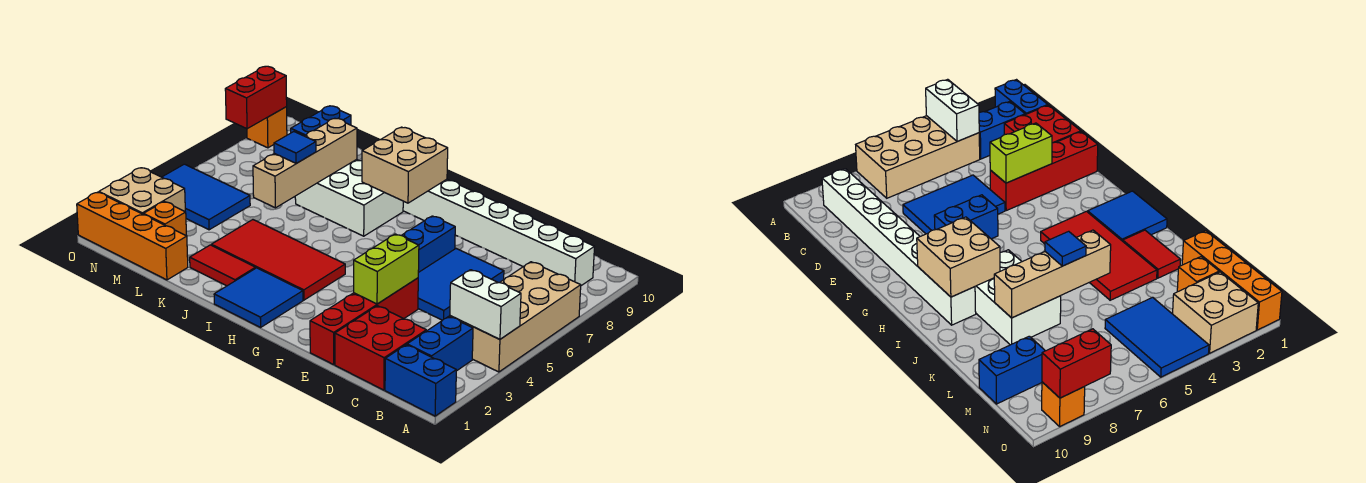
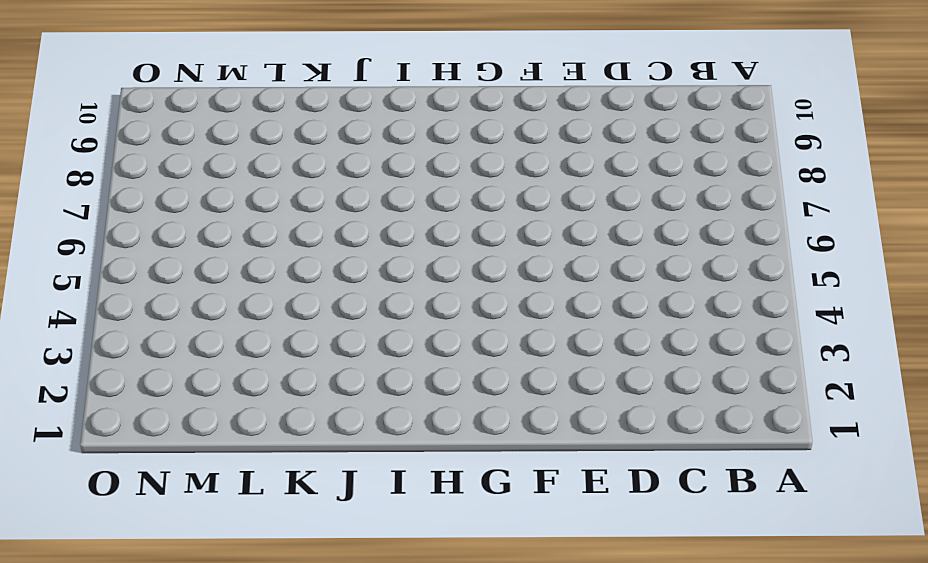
none -> blue brick A1:B1 level 1
none -> tan brick A4:B7 level 1
none -> blue brick B2:B3 level 1

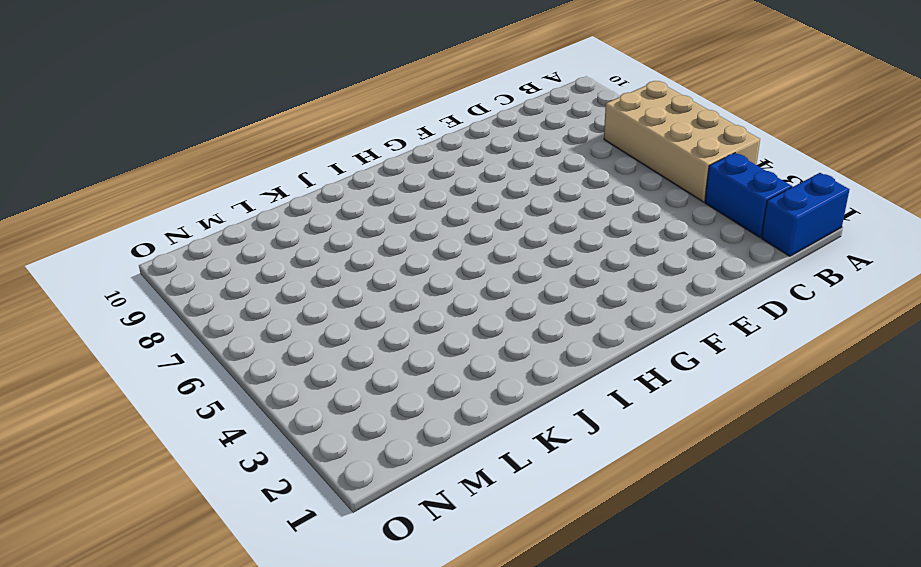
none -> white brick B9:I9 level 1
none -> red brick C1:D2 level 1
none -> blue tile D5:E7 level 1

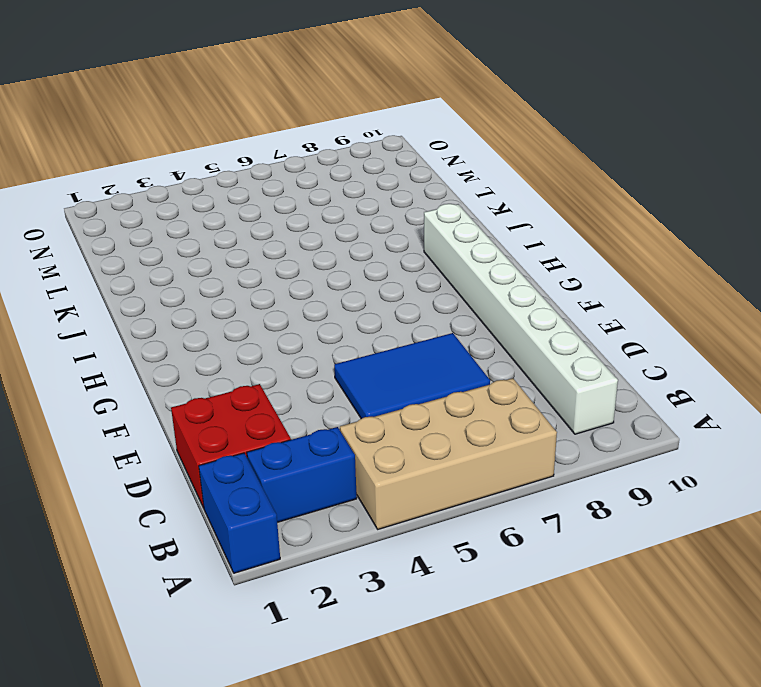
none -> red brick E1:E4 level 1
none -> blue brick F6:F7 level 1
none -> blue tile H1:I2 level 1

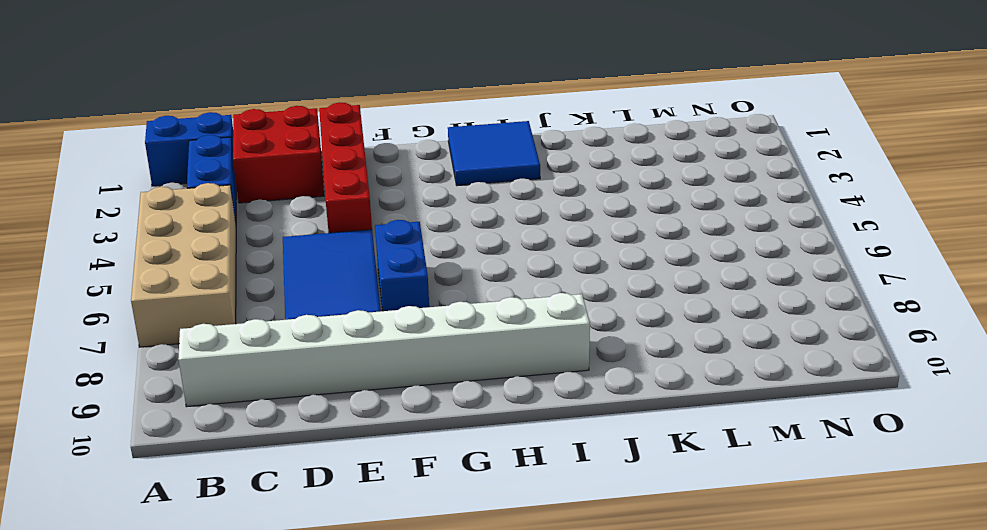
none -> red tile H3:K4 level 1
none -> white brick I7:K8 level 1
none -> red tile J2:K2 level 1

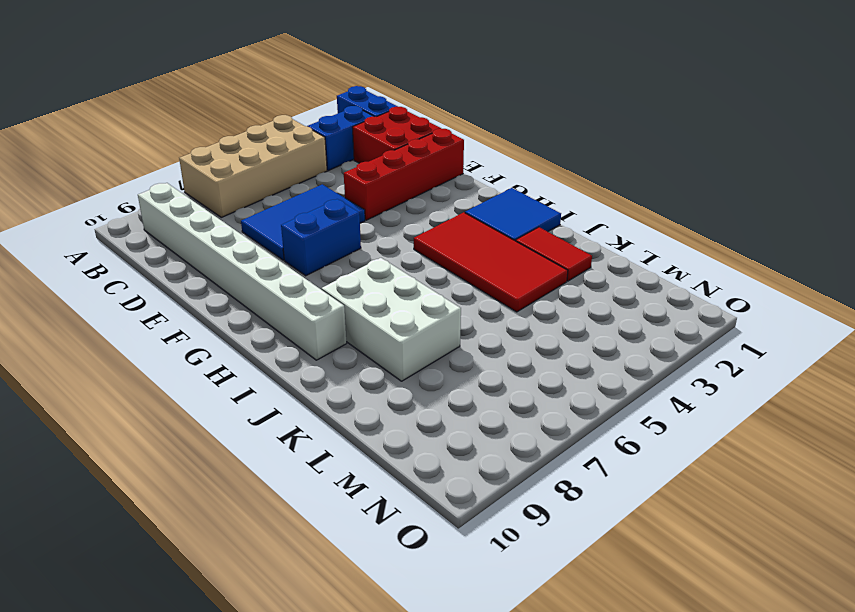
none -> orange brick L1:O1 level 1
none -> orange brick M2 level 1
none -> blue tile M4:O5 level 1

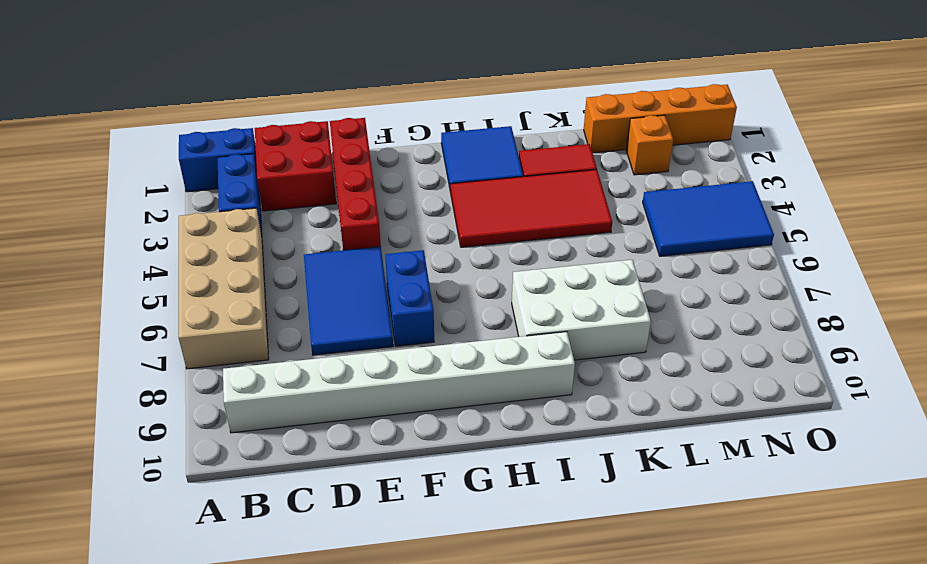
none -> blue brick M9:M10 level 1
none -> tan brick N2:O3 level 1
none -> orange brick O9 level 1

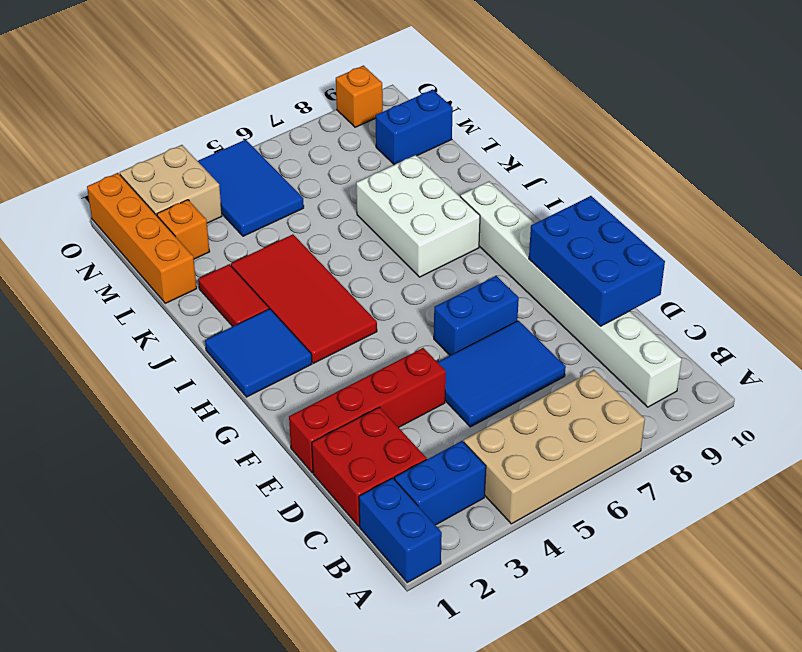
blue brick D9:F10 level 2 -> none
none -> white brick A4:B4 level 2
none -> lime brick E3:E4 level 2
none -> tan brick H8:I9 level 2

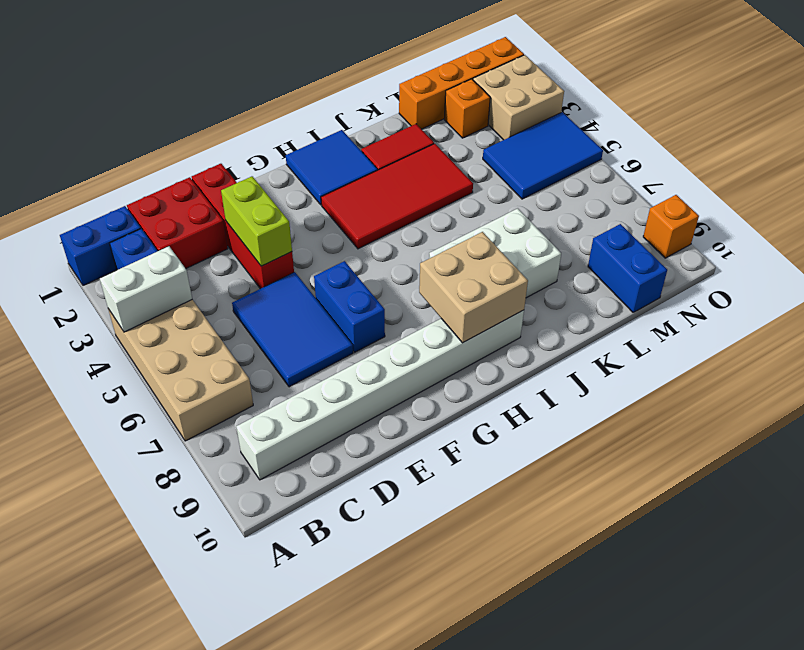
none -> tan brick K5:K8 level 2
none -> red brick O8:O9 level 2
none -> blue tile K6 level 3

